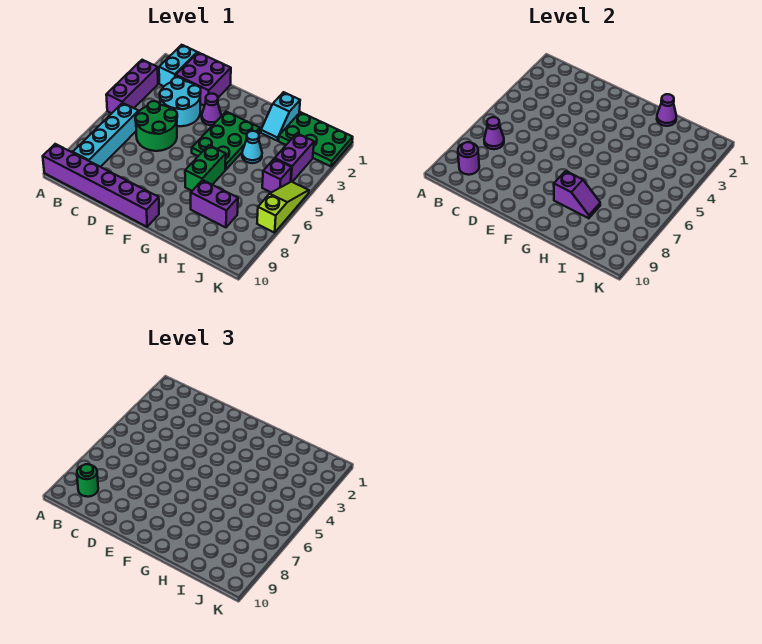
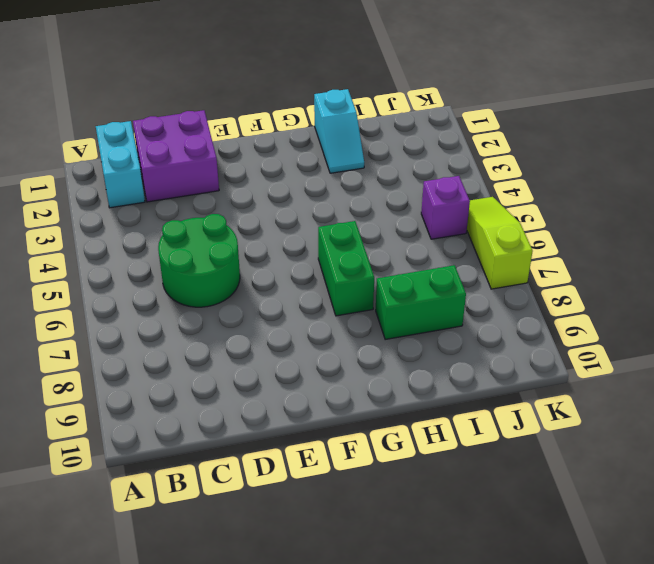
green brick H8:I8 level 1 -> purple brick H8:I8 level 1
none -> purple brick A3:A5 level 1
none -> purple brick A10:F10 level 1
none -> cyan brick B6:B9 level 1

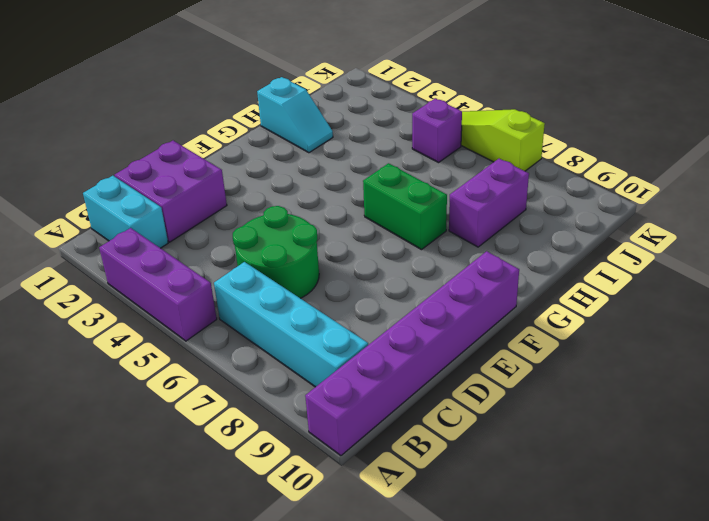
none -> cyan round brick C3:D4 level 1
none -> purple cone E3 level 1
none -> green plate F3:G5 level 1

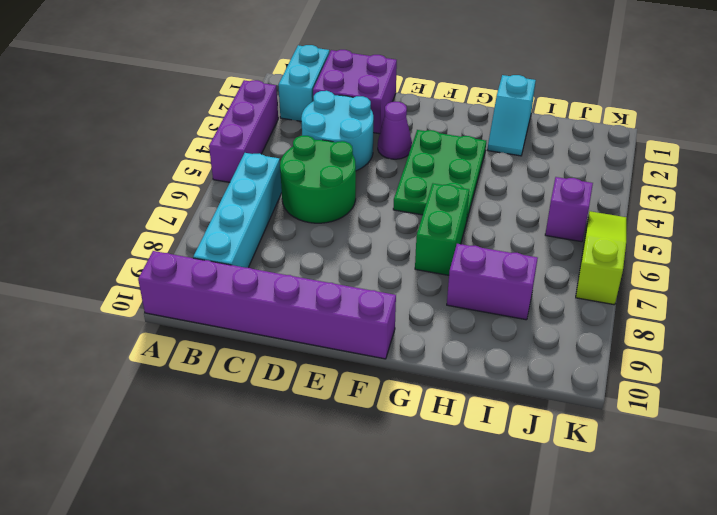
none -> cyan cone H4 level 1
none -> green plate I1:K2 level 1
none -> purple brick J3:J4 level 1

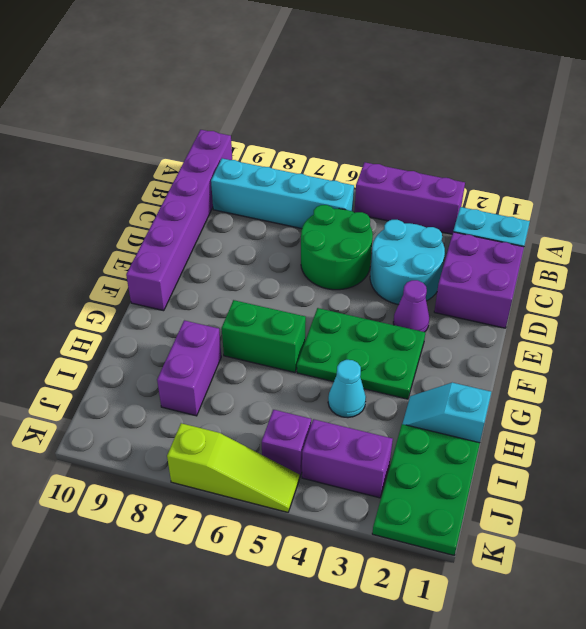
none -> purple cone B7 level 2
none -> purple round brick B9 level 2
none -> purple slope G8:H8 level 2 top G

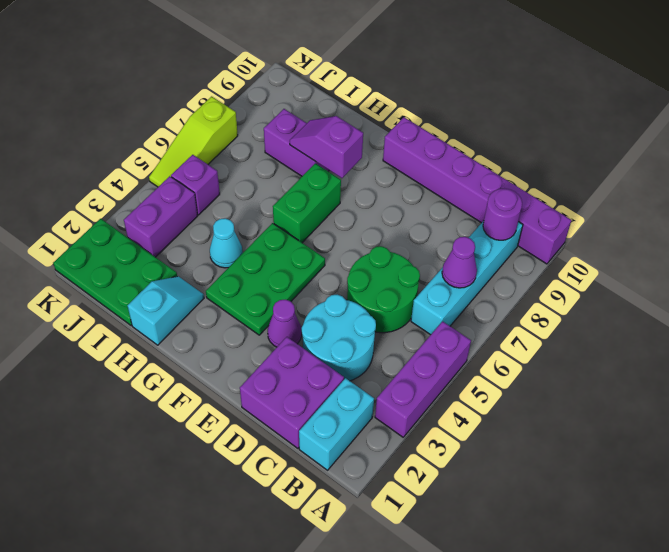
none -> purple cone H1 level 2
none -> green round brick B9 level 3

